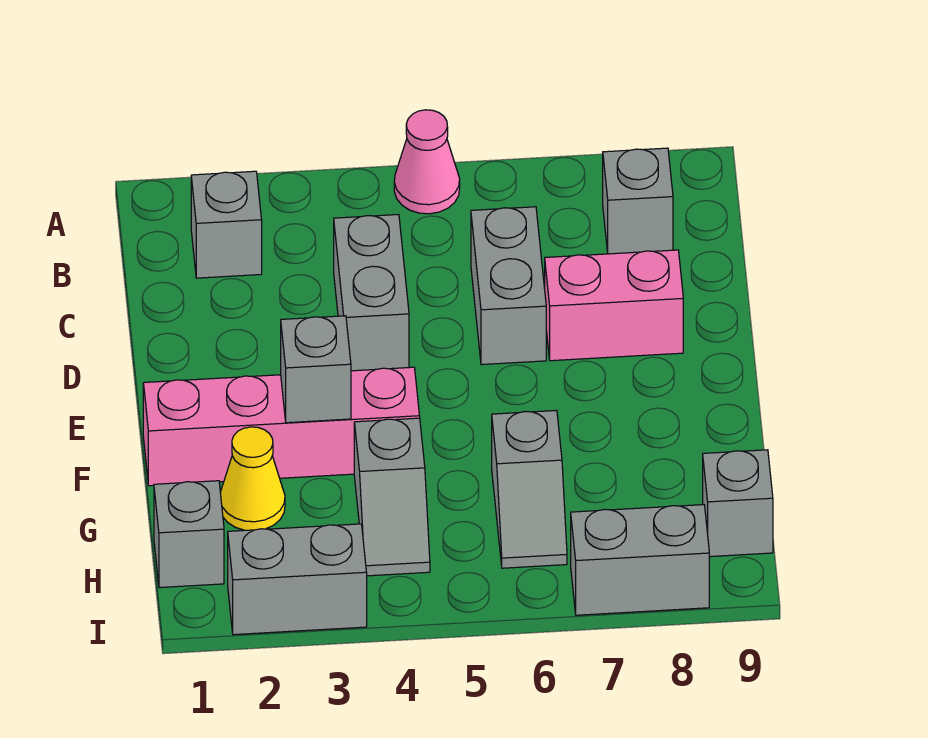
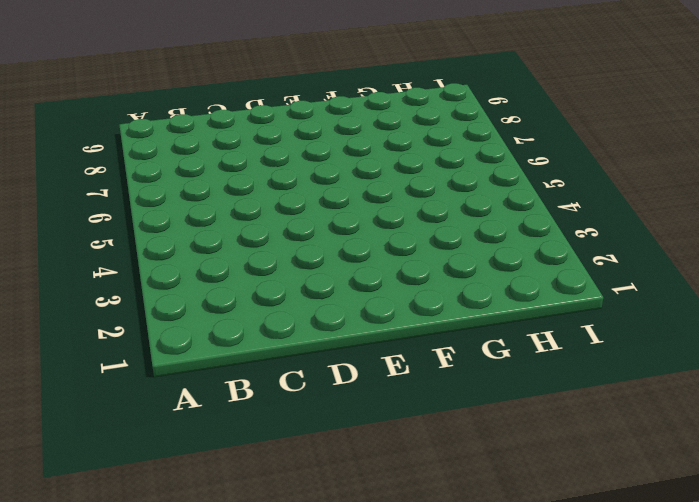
none -> pink cone A5 level 1
none -> grey brick B2 level 1
none -> grey brick B8 level 1

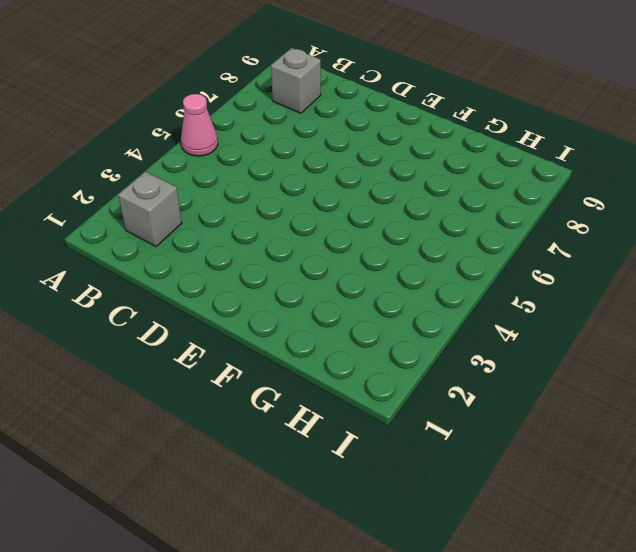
none -> grey brick C4:D4 level 1
none -> grey brick C6:D6 level 1
none -> pink brick D7:D8 level 1

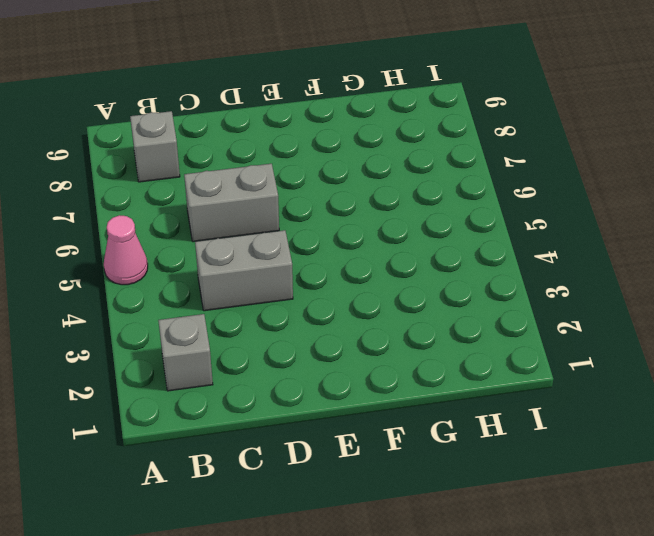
none -> pink brick D7:D8 level 1
none -> pink brick F1:F4 level 1
none -> yellow cone G2 level 1

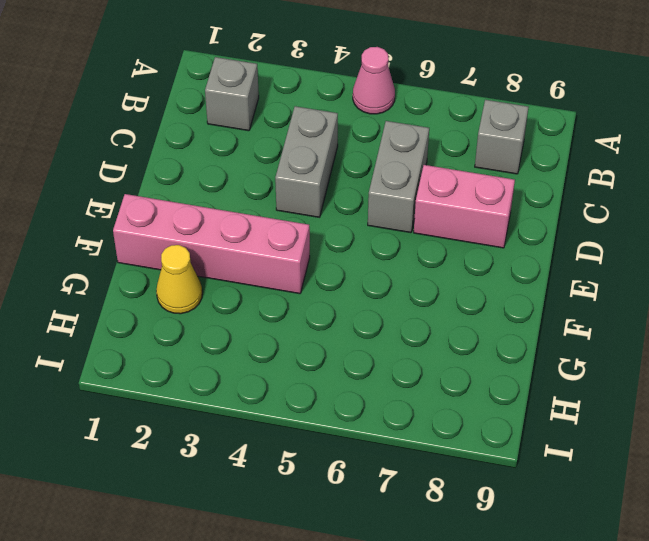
none -> grey slope G4:H4 level 1 top G
none -> grey slope G6:H6 level 1 top G
none -> grey brick H1 level 1

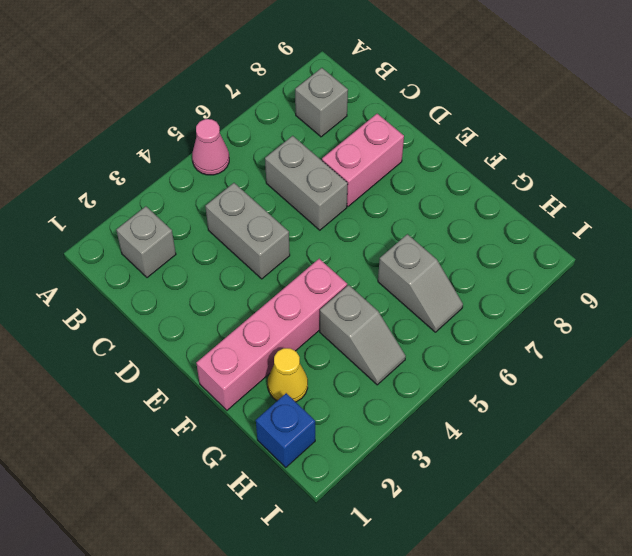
blue brick H1 level 1 -> grey brick H1 level 1
none -> grey brick H9 level 1
none -> grey brick I2:I3 level 1
none -> grey brick I7:I8 level 1

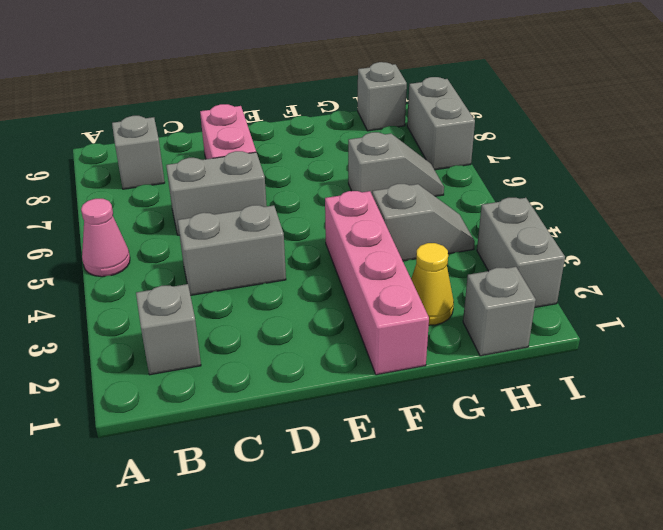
none -> grey brick F3 level 2

